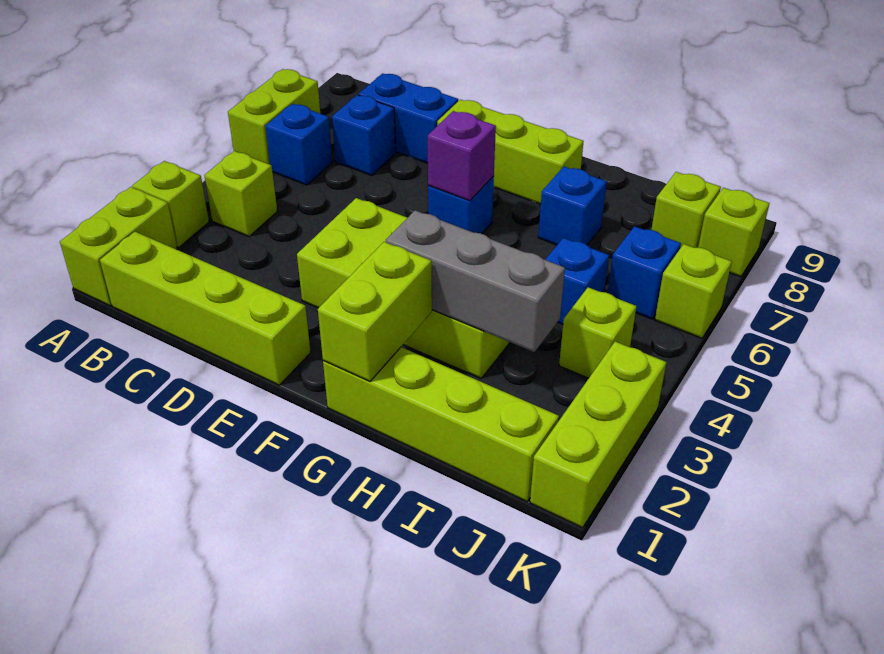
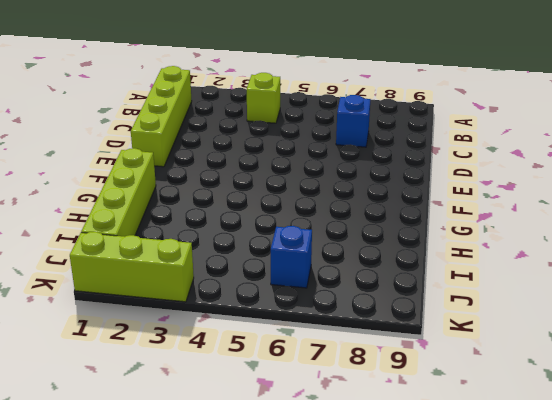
none -> lime brick A1:A2 level 1
none -> lime brick A3 level 1
none -> lime brick A6:A7 level 1

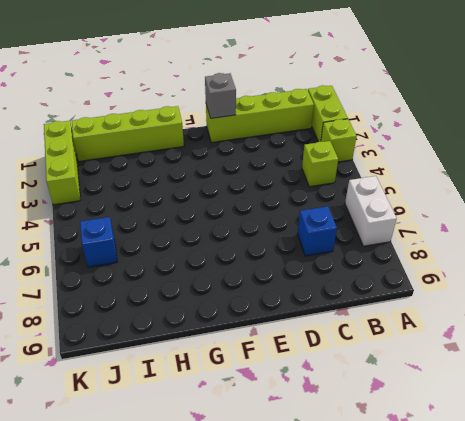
white brick A6:A7 level 1 -> lime brick A6:A7 level 1
grey brick E1 level 2 -> none
none -> blue brick B6 level 1
none -> blue brick C8:D8 level 1
none -> lime brick E3:H4 level 1

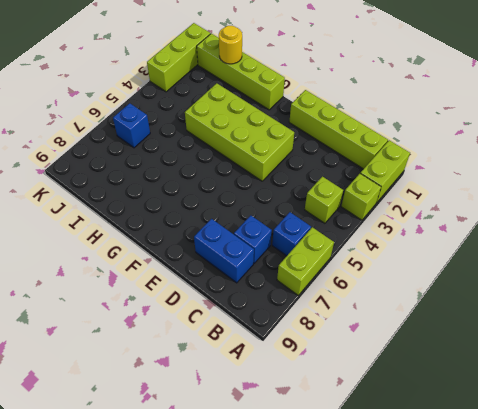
yellow round brick I1 level 2 -> none
none -> lime brick E8:G8 level 1
none -> blue brick F6 level 1
none -> blue brick H7 level 1

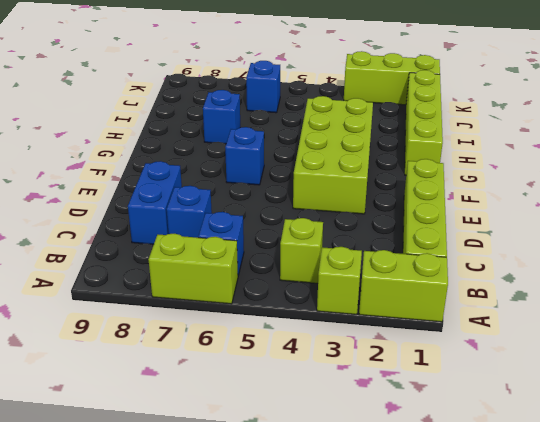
none -> lime brick E8:G8 level 1
none -> blue brick I5 level 1
none -> lime brick J4 level 1

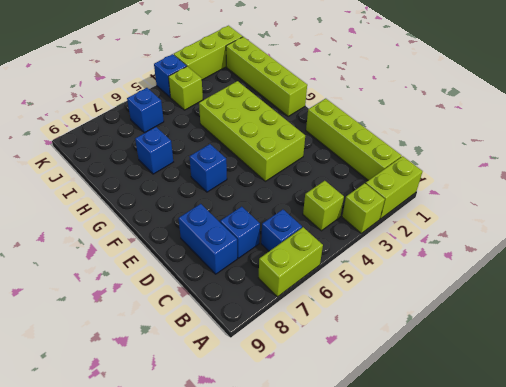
blue brick K4 level 1 -> blue brick I5 level 1
none -> lime brick E8:G8 level 1
none -> lime brick J8 level 1
none -> lime brick K6 level 1

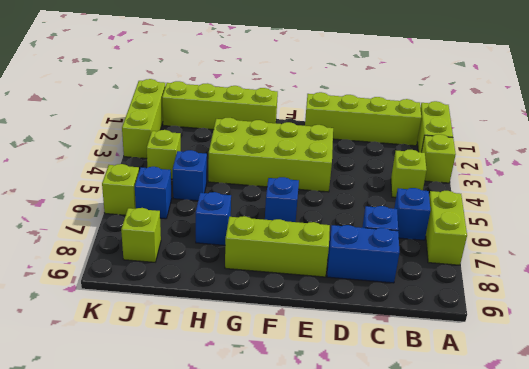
none -> lime brick K8 level 1
none -> purple brick F6 level 2
none -> lime brick G1:G2 level 2

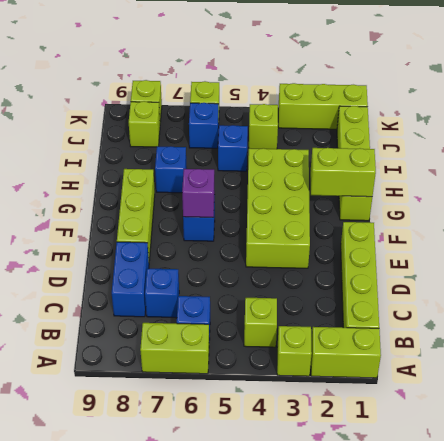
none -> grey brick G3:I3 level 2

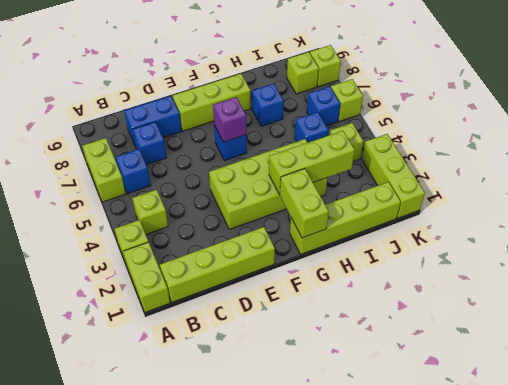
lime brick G3:I3 level 2 -> grey brick G3:I3 level 2

